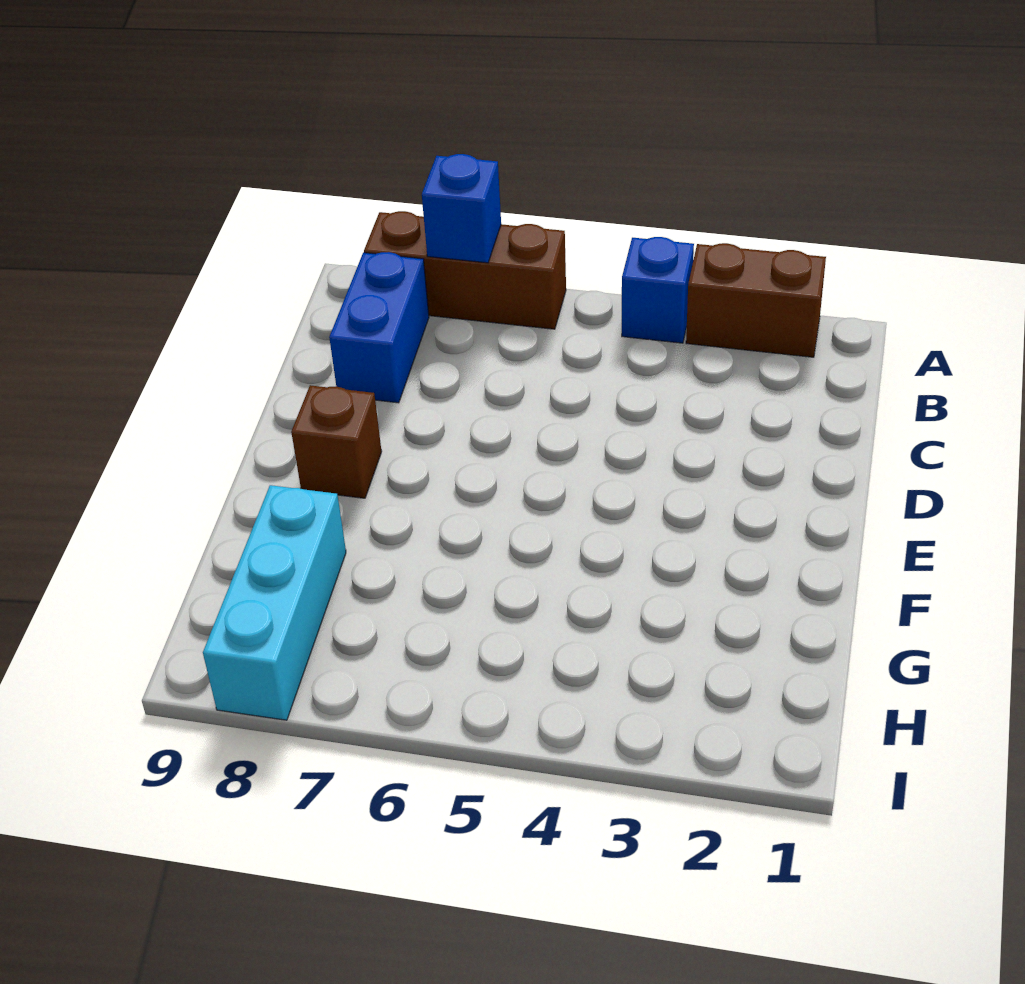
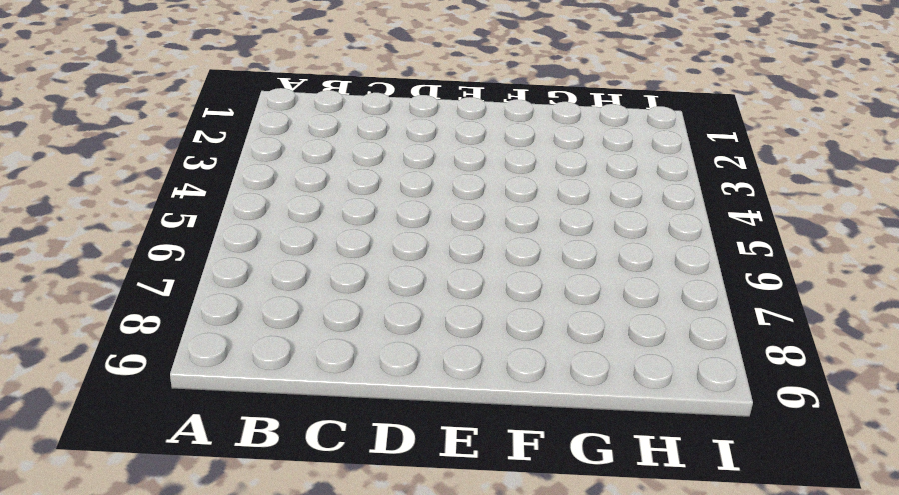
none -> brown brick A2:A3 level 1
none -> blue brick A4 level 1

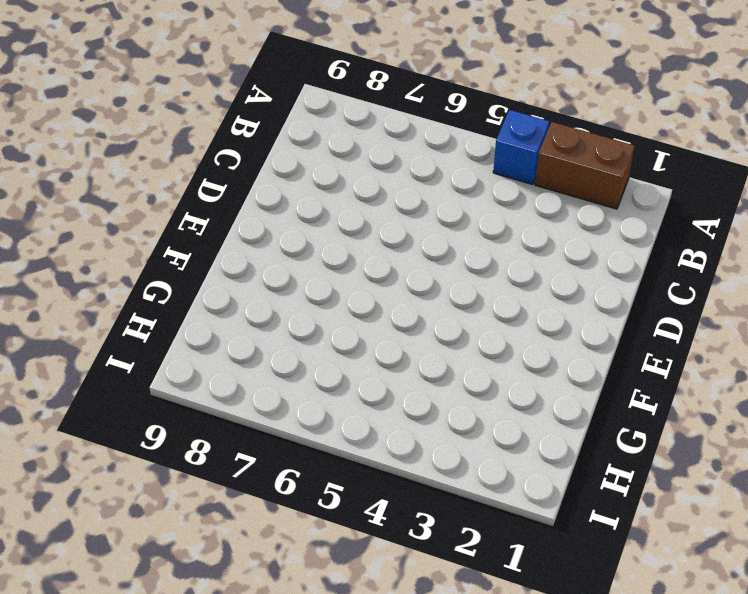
none -> brown brick A6:A8 level 1
none -> blue brick B8:C8 level 1

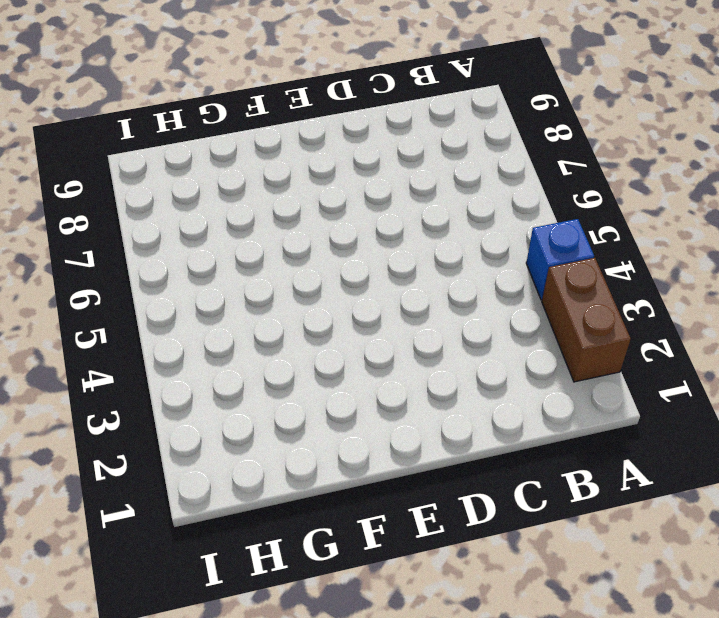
none -> brown brick A6:A8 level 1
none -> blue brick B8:C8 level 1

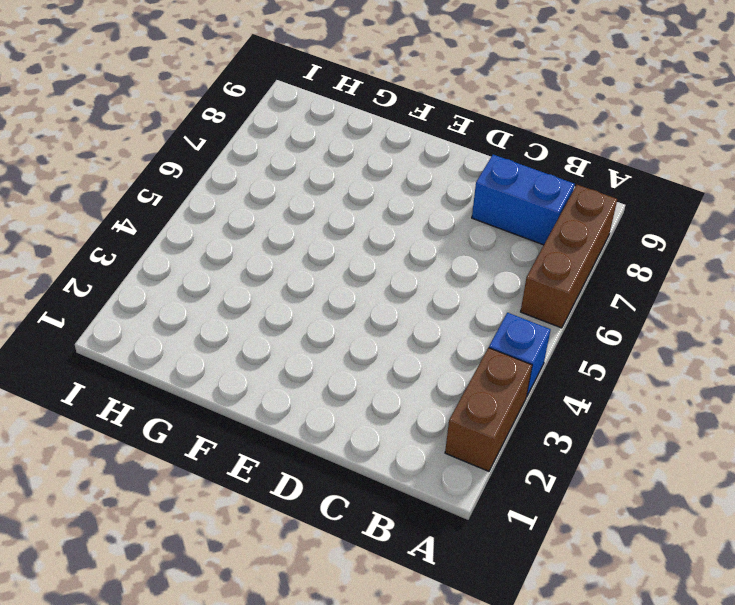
none -> brown brick E8 level 1
none -> cyan brick G8:I8 level 1

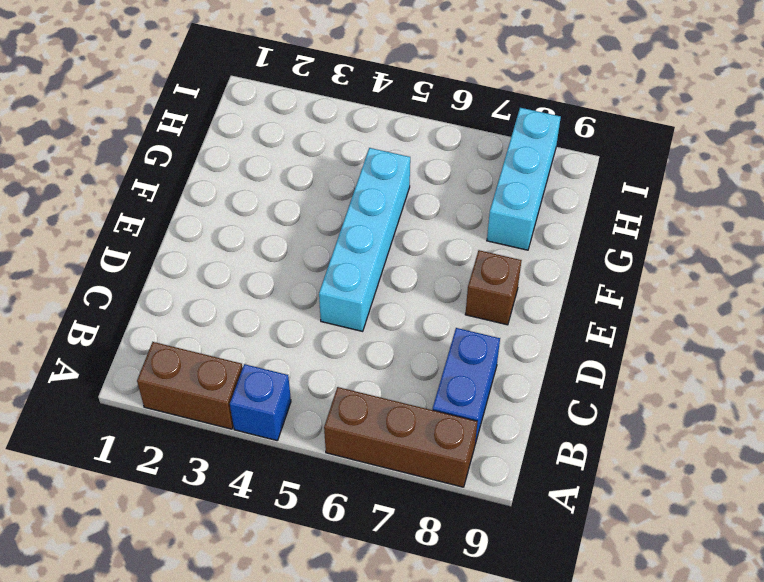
cyan brick D5:G5 level 1 -> none
none -> blue brick A7 level 2

